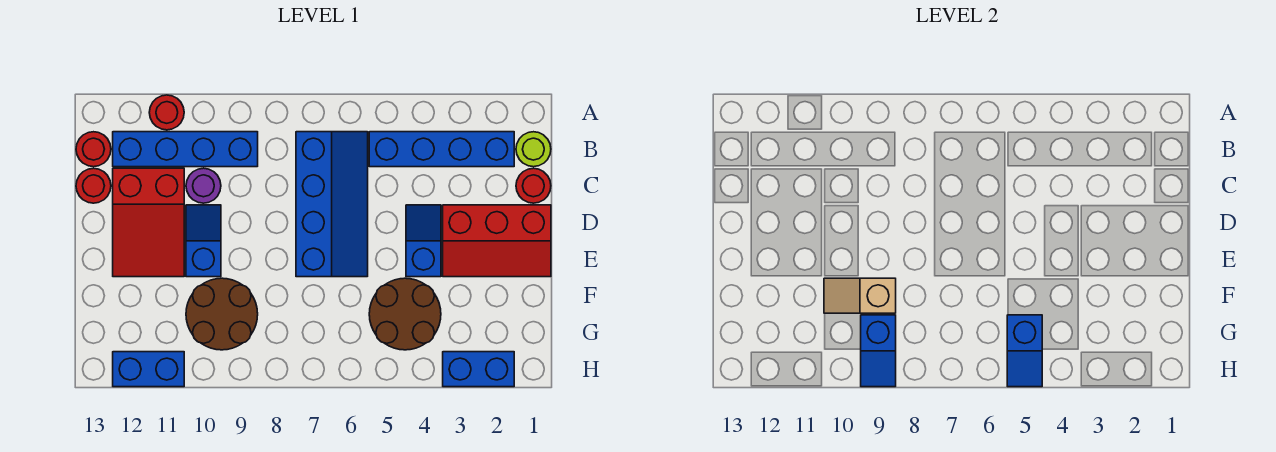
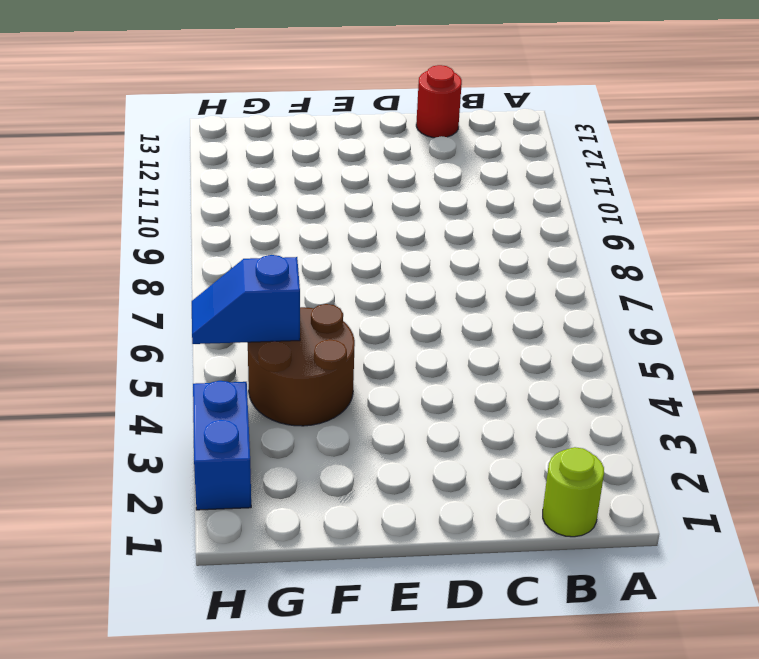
none -> red round brick A11 level 1
none -> blue brick B2:B5 level 1
none -> blue slope B6:E7 level 1 top 7

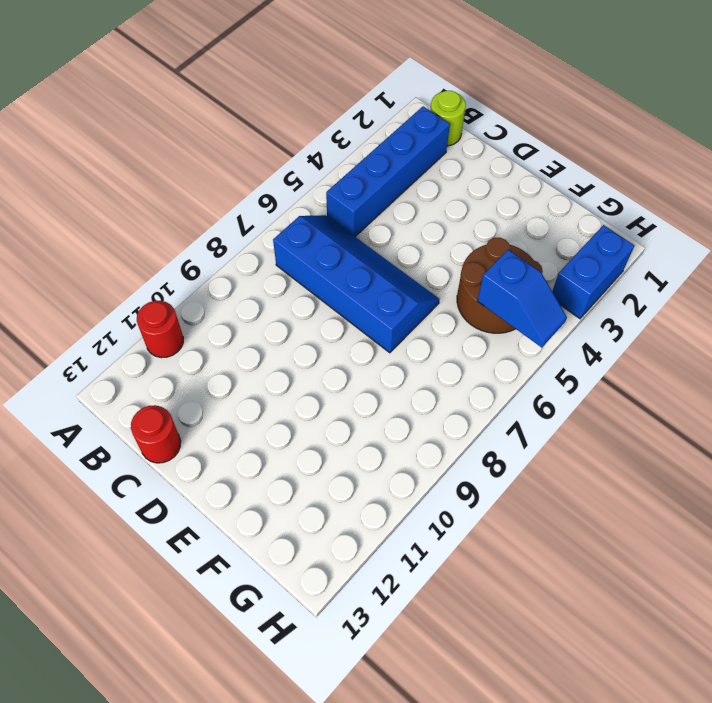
none -> blue brick B9:B12 level 1
none -> red round brick B13 level 1
none -> red round brick C1 level 1

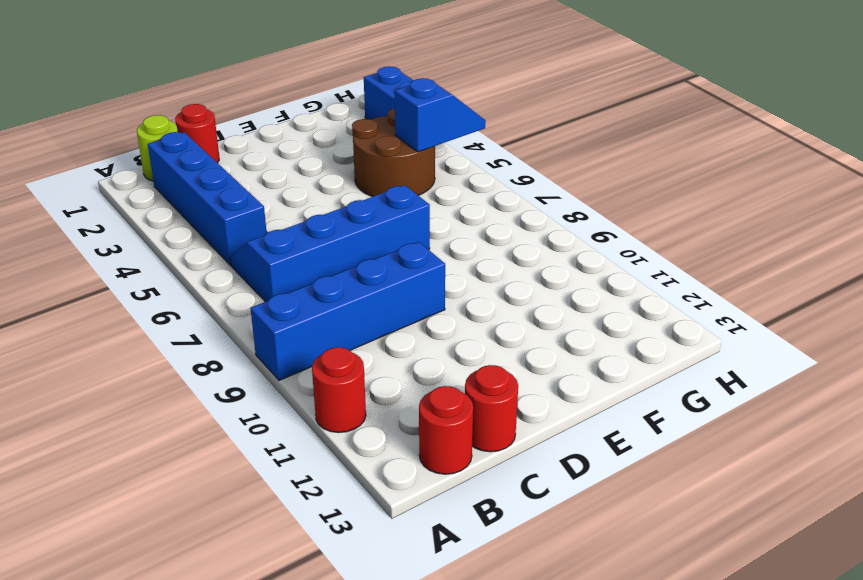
blue brick A9:D9 level 1 -> blue brick B9:B12 level 1
none -> purple round brick C10 level 1
none -> red slope C11:E12 level 1 top C
none -> red slope D1:E3 level 1 top D

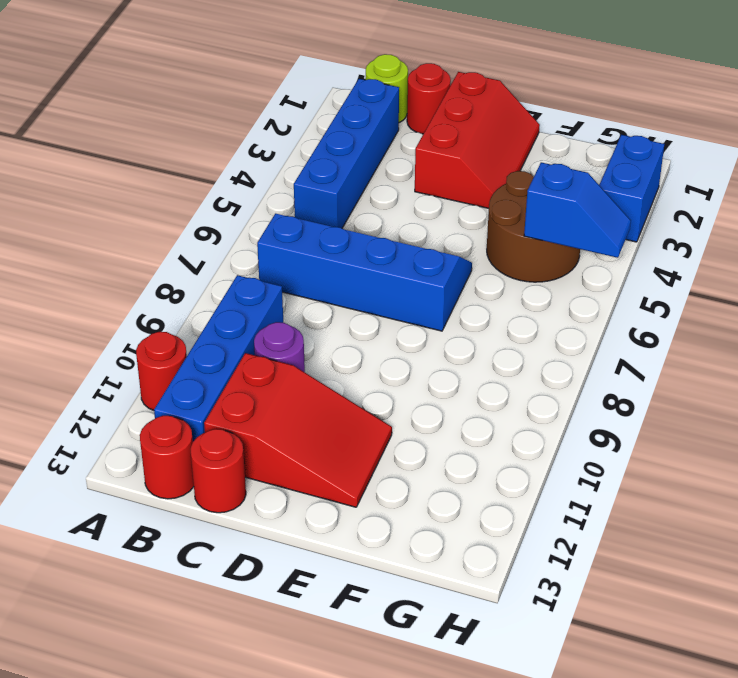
none -> blue slope D4:E4 level 1 top E
none -> blue slope D10:E10 level 1 top E
none -> brown round brick F9:G10 level 1

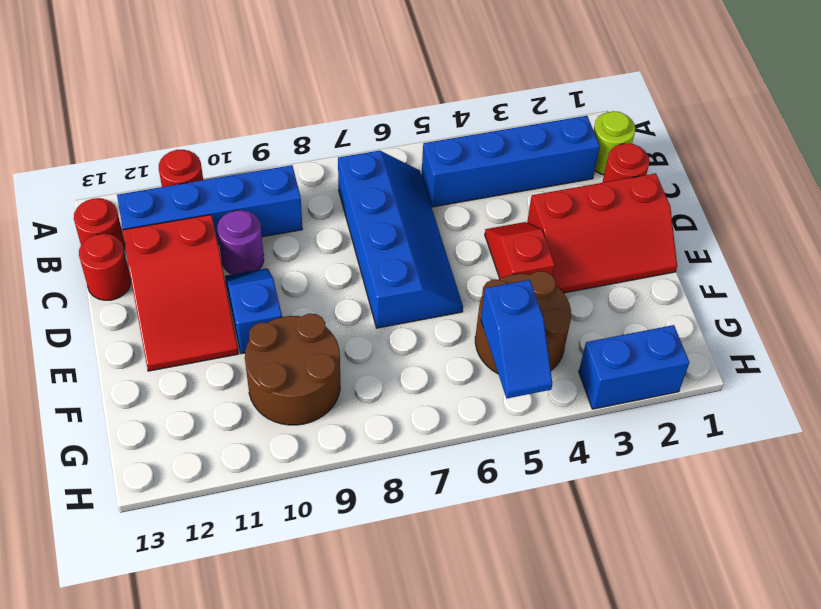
red slope D4:E4 level 1 top E -> blue slope D4:E4 level 1 top E
none -> blue brick H11:H12 level 1
none -> tan slope F9:F10 level 2 top 9
none -> blue slope G9:H9 level 2 top G

